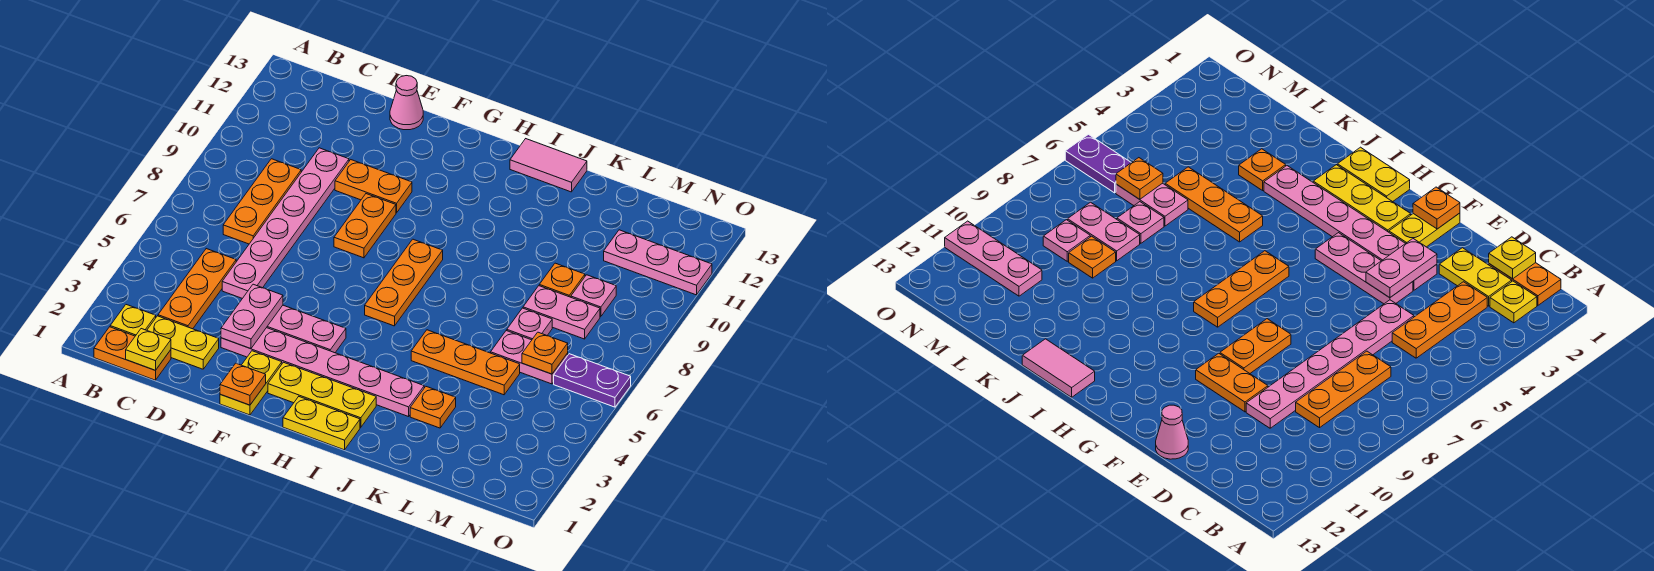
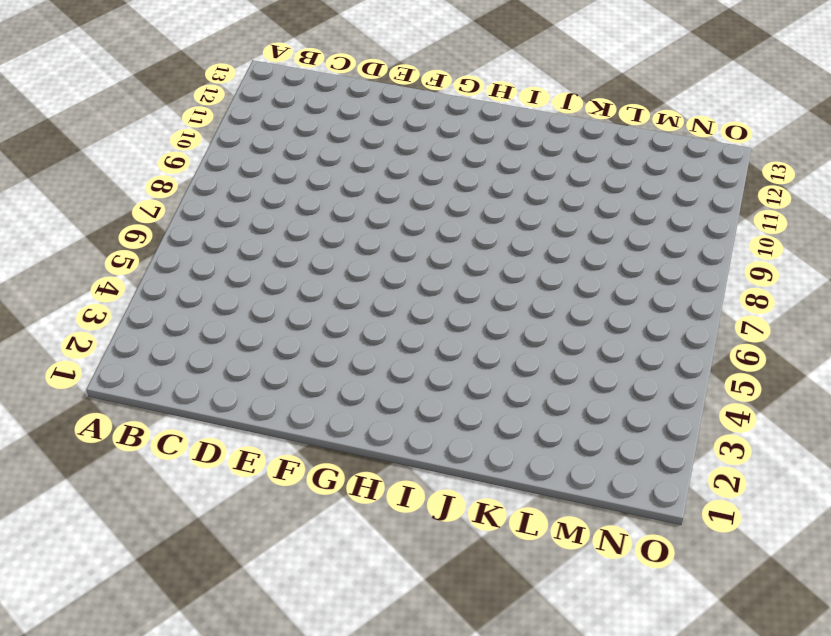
none -> orange plate B1:C1 level 1
none -> yellow plate B2 level 1
none -> yellow plate C2:D2 level 1

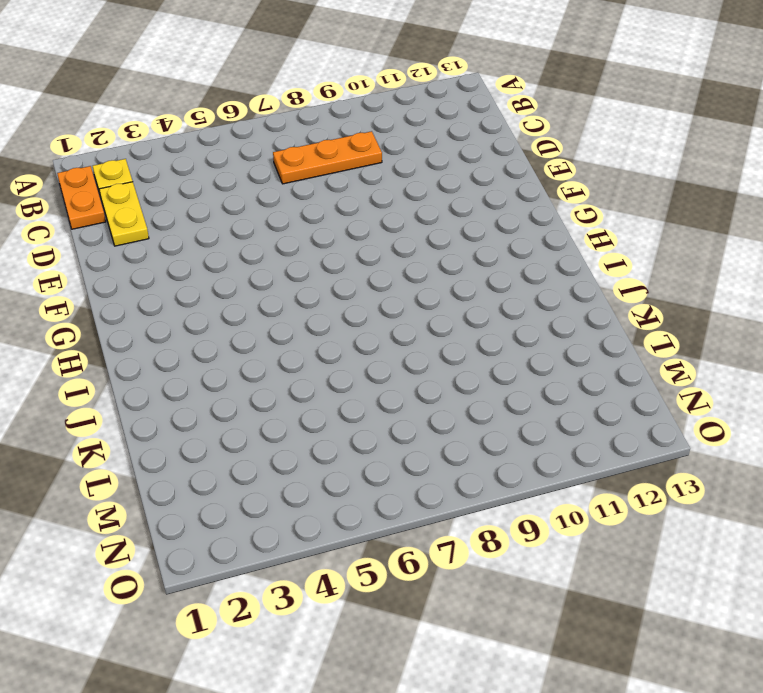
none -> orange plate C3:C5 level 1
none -> pink plate D5:D10 level 1
none -> pink plate E3:J3 level 1

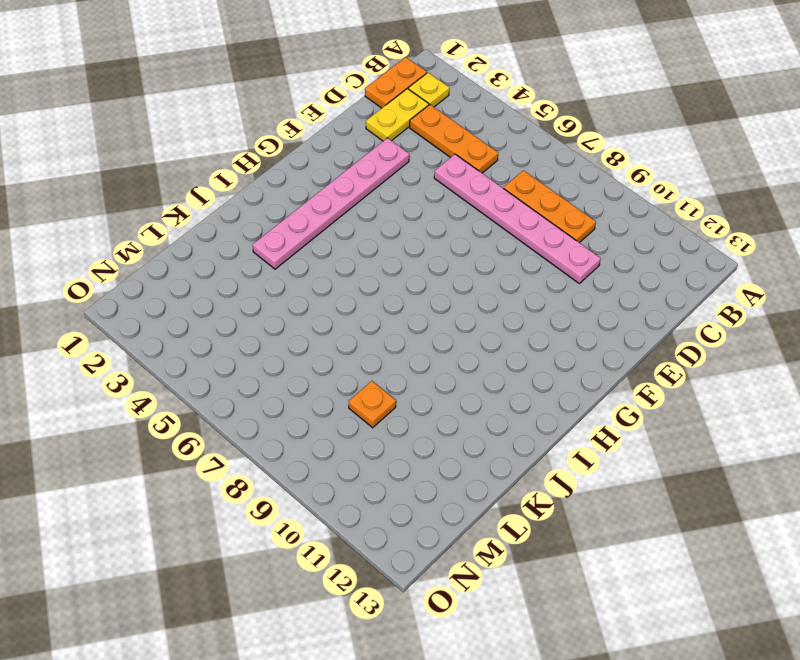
none -> pink plate E4:G4 level 1
none -> orange plate E10:F10 level 1
none -> pink cone E13 level 1

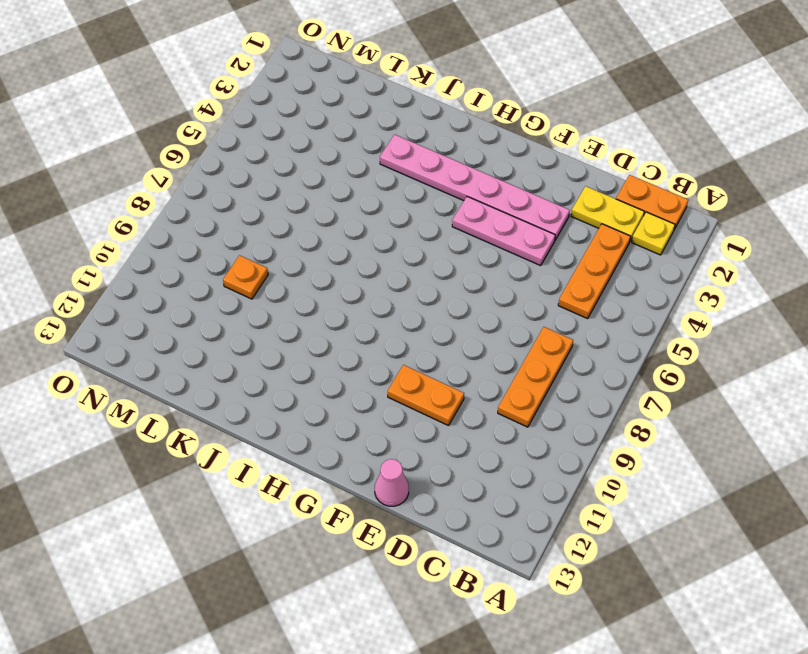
none -> pink plate D5:D10 level 1
none -> yellow plate F1:F2 level 1
none -> orange plate F8:F9 level 1

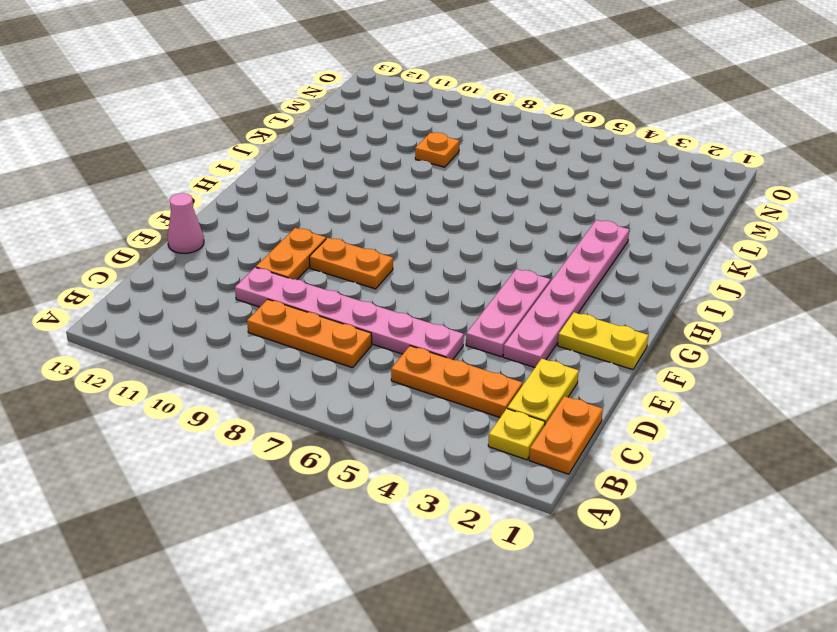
none -> yellow plate G2:I2 level 1
none -> yellow plate H1:I1 level 1
none -> orange plate H6:H8 level 1

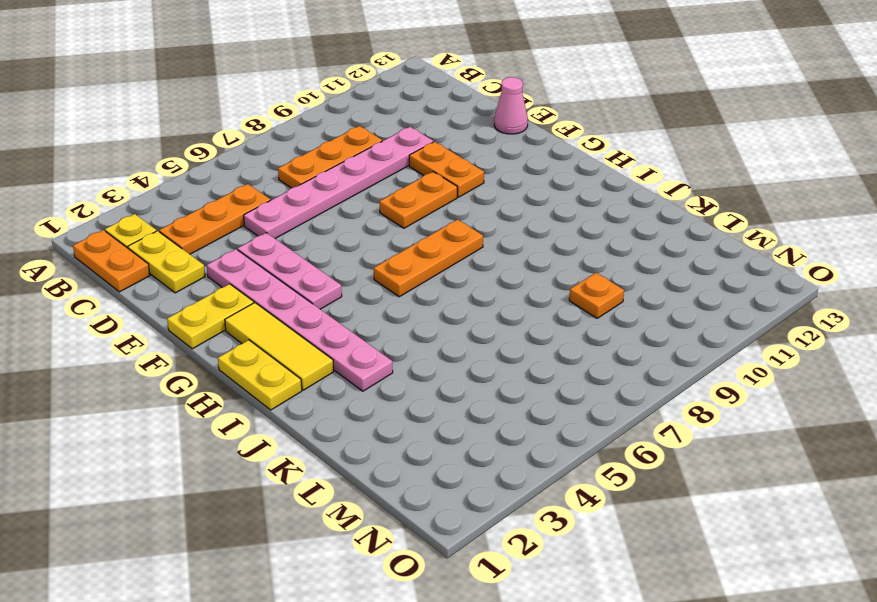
yellow tile G2:I2 level 1 -> yellow plate G2:I2 level 1
none -> pink tile I13:J13 level 1
none -> orange plate J5:L5 level 1
none -> orange plate K3 level 1

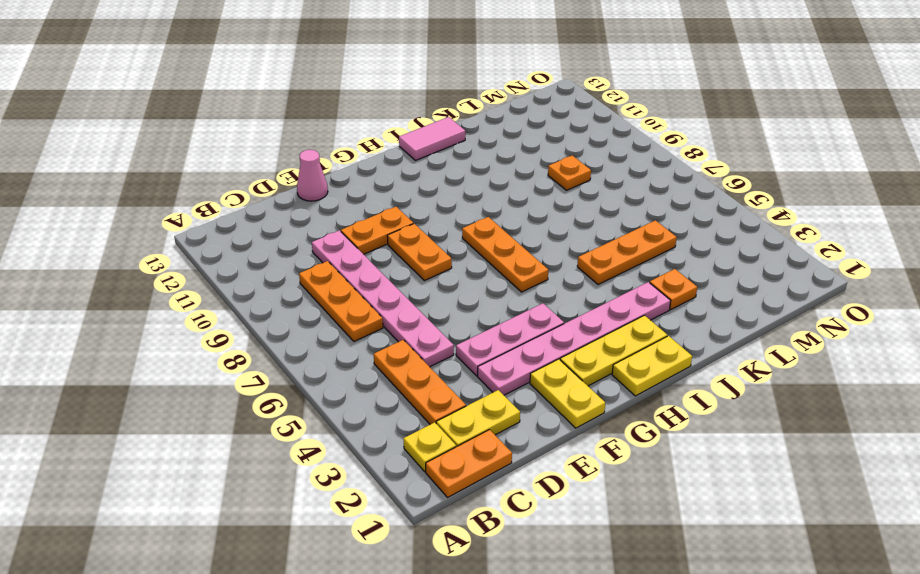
none -> pink plate L6:M6 level 1
none -> pink plate L7 level 1
none -> pink plate L8:M8 level 1

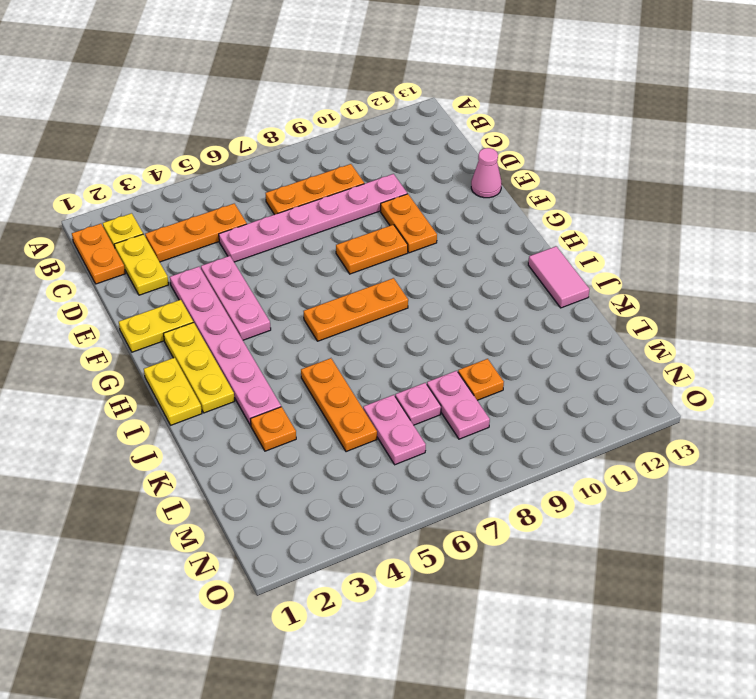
none -> pink plate M9 level 1
none -> pink plate M11:O11 level 1
none -> purple plate N6:O6 level 1

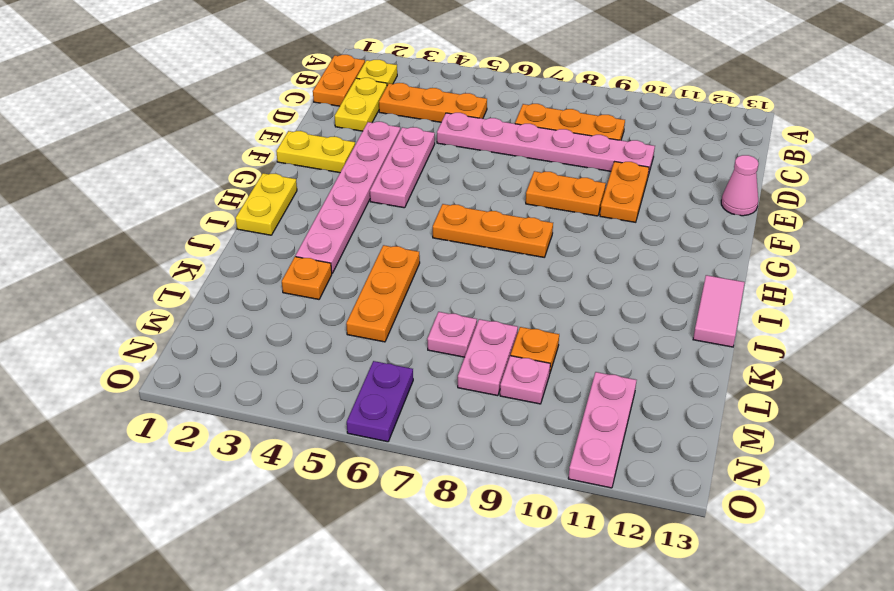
none -> yellow plate G2:I2 level 1
none -> pink plate L6:M6 level 1
none -> yellow plate C1 level 2

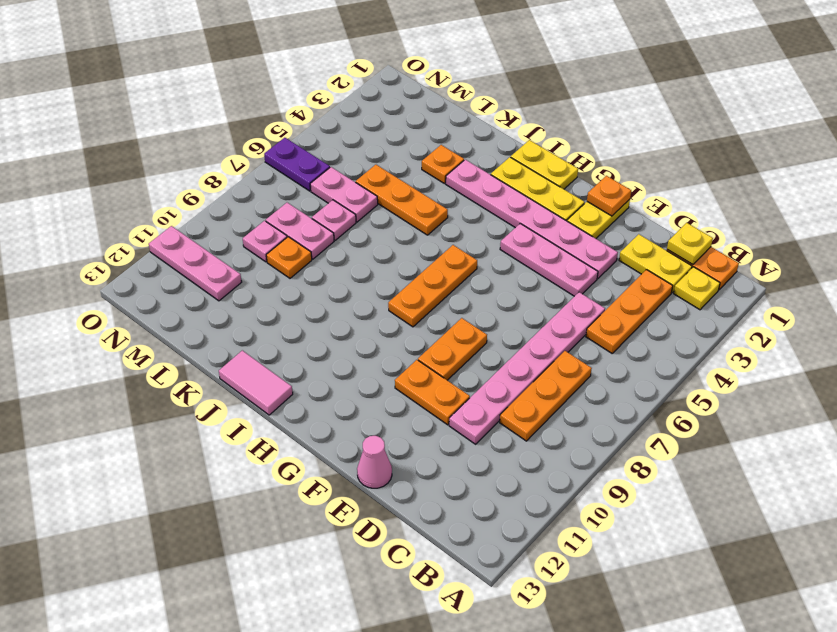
none -> pink plate E3:E4 level 2
none -> orange plate M6 level 2

